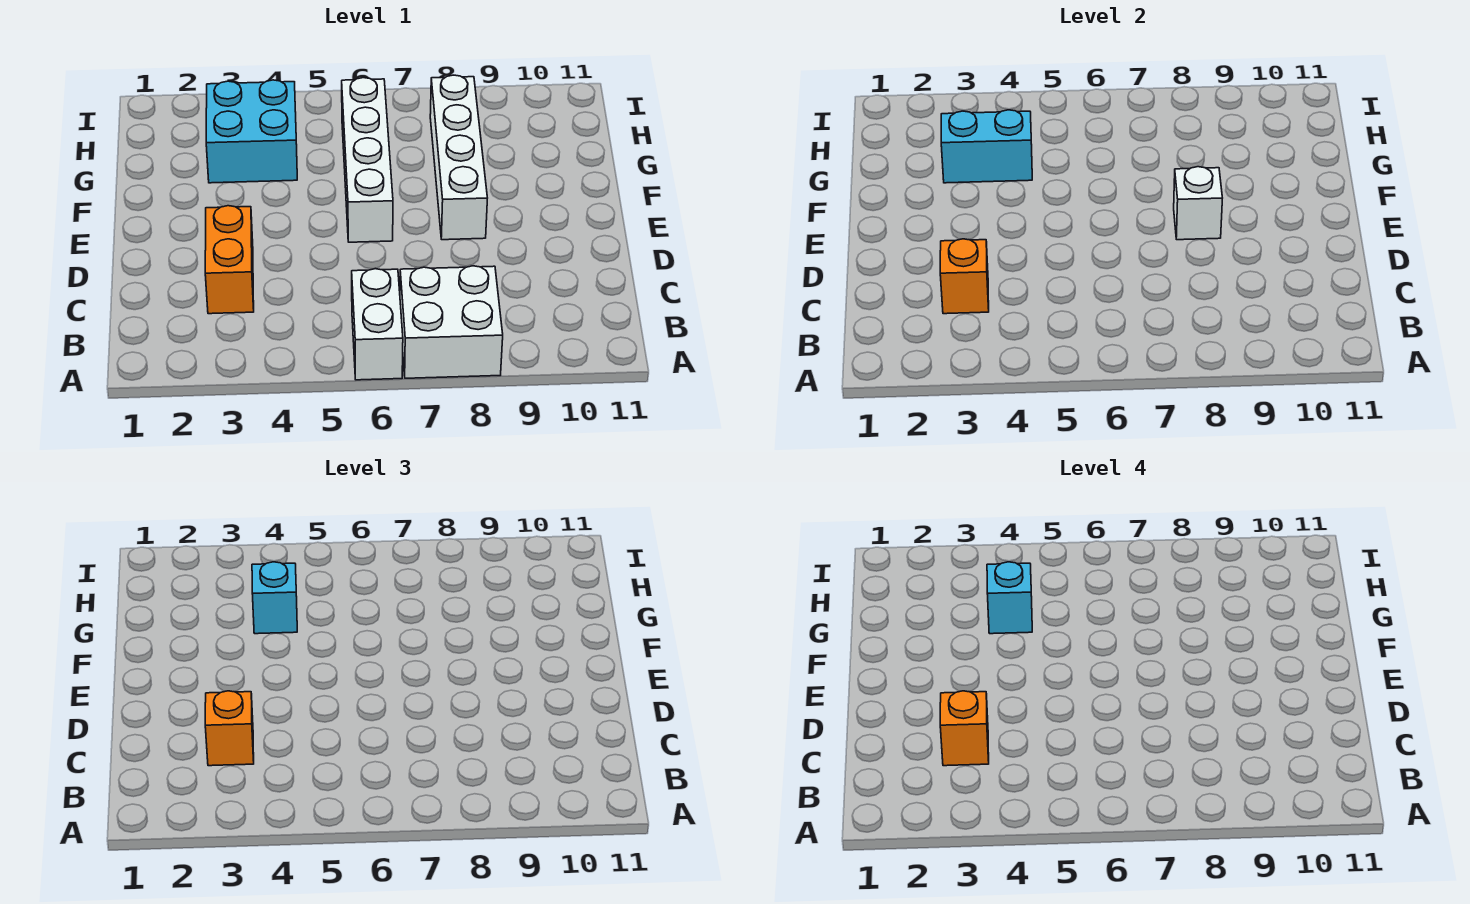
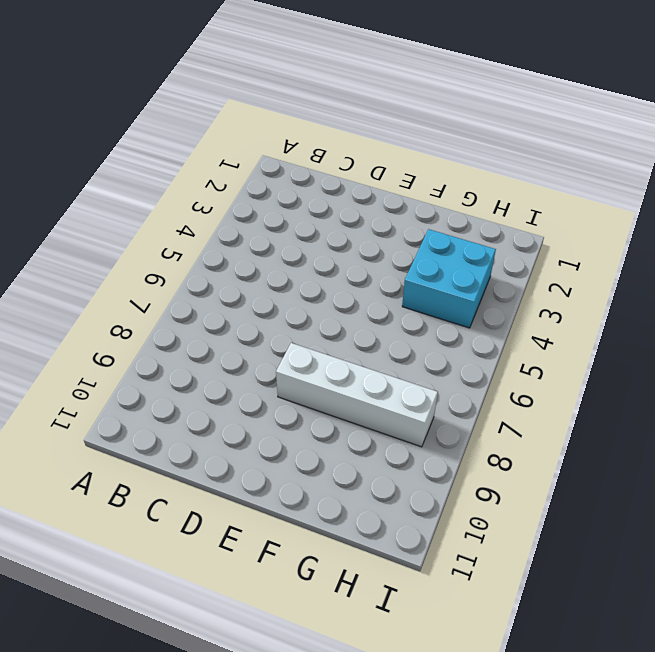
none -> white brick A6:B6 level 1
none -> white brick A7:B8 level 1
none -> orange brick C3:D3 level 1

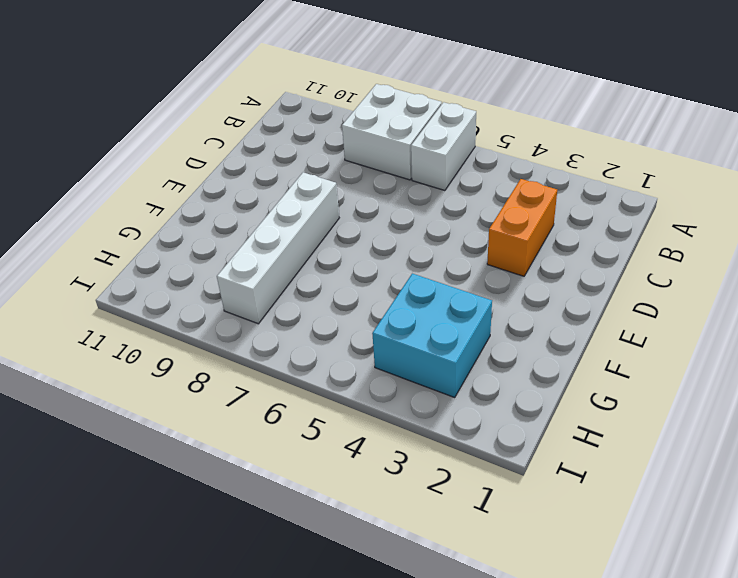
none -> white brick E6:H6 level 1
none -> orange brick C3 level 2
none -> white brick E8 level 2

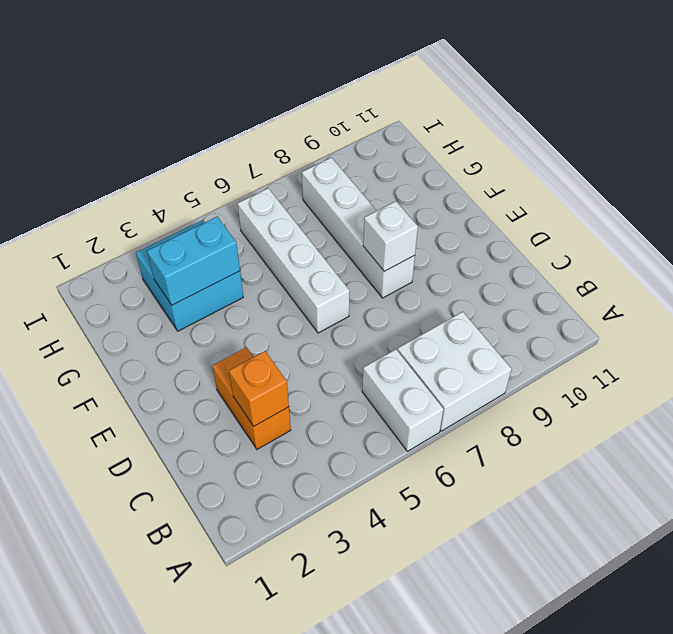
none -> orange brick C3 level 3
none -> cyan brick G4 level 3
none -> orange brick C3 level 4

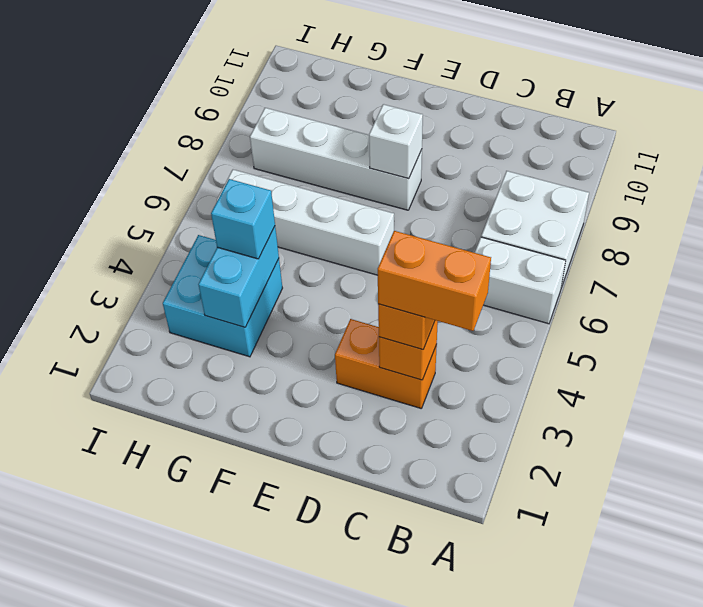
orange brick B3:C3 level 4 -> orange brick C3 level 4
none -> cyan brick G4 level 4

